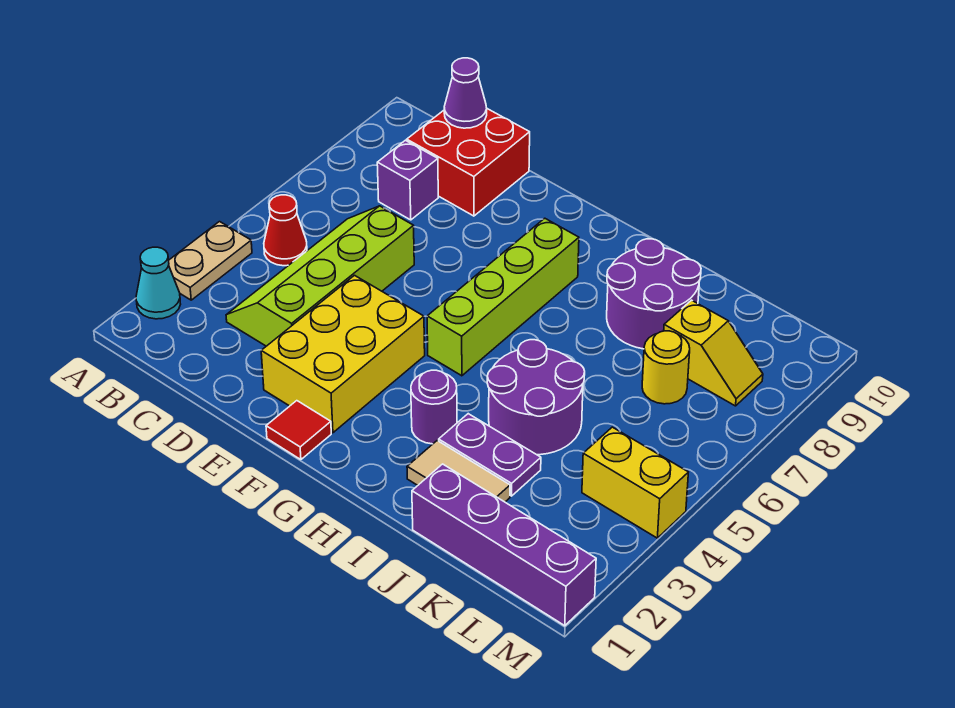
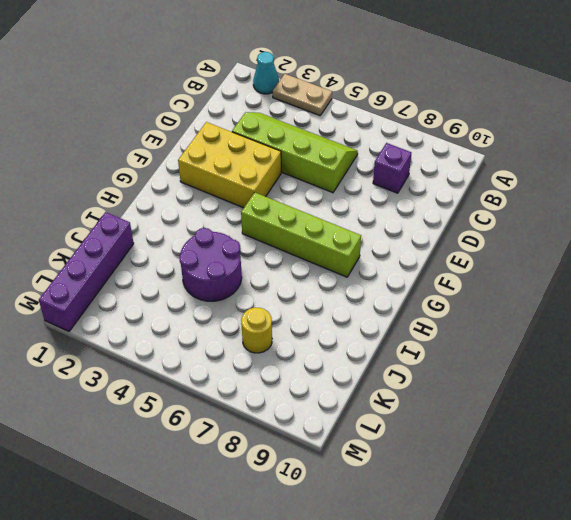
none -> red cone B5 level 1
none -> red brick C9:D10 level 1
none -> red tile F1 level 1

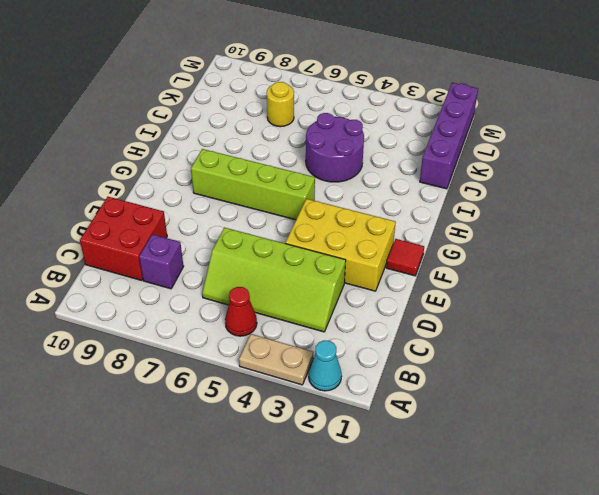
none -> purple round brick H3 level 1
none -> tan tile I2:J2 level 1
none -> purple plate I3:J3 level 1

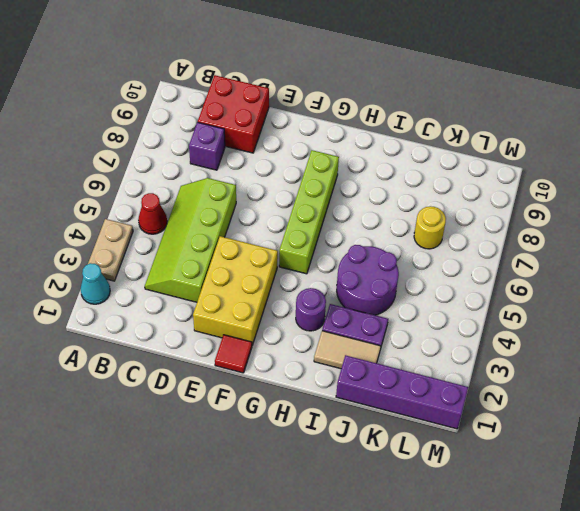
none -> purple round brick I8:J9 level 1
none -> yellow slope K8:L8 level 1 top K
none -> yellow brick L4:M4 level 1

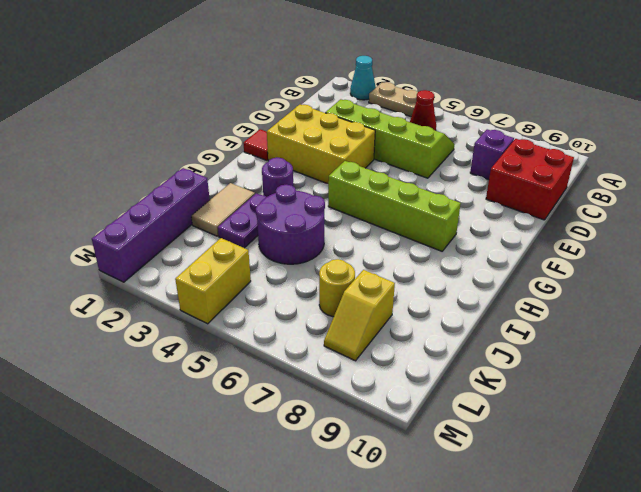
none -> purple round brick I8:J9 level 1
none -> purple cone C10 level 2

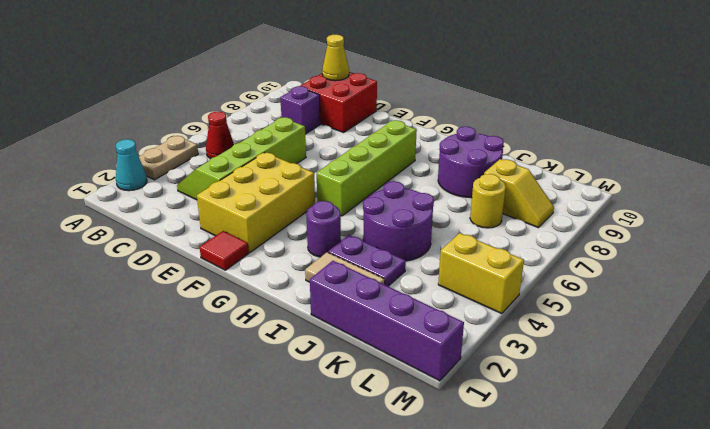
yellow cone C10 level 2 -> purple cone C10 level 2

